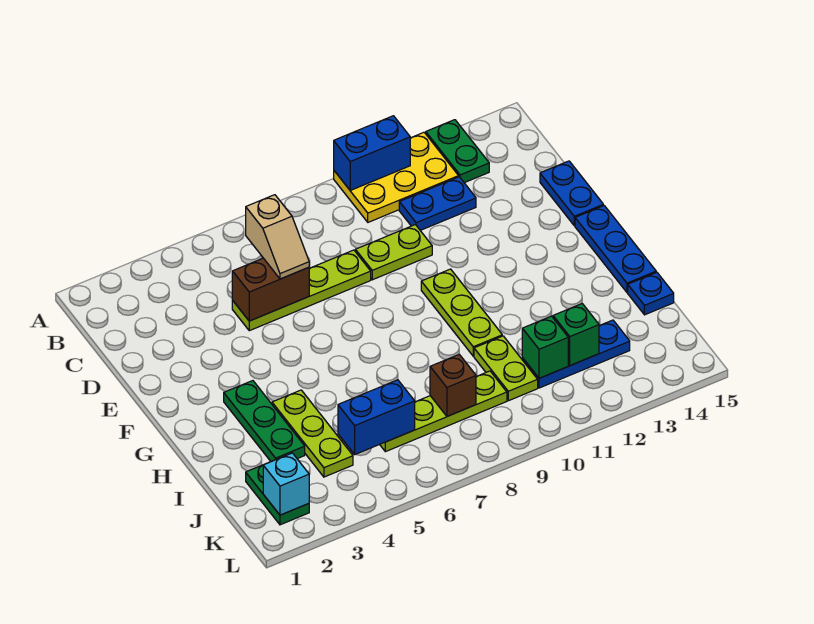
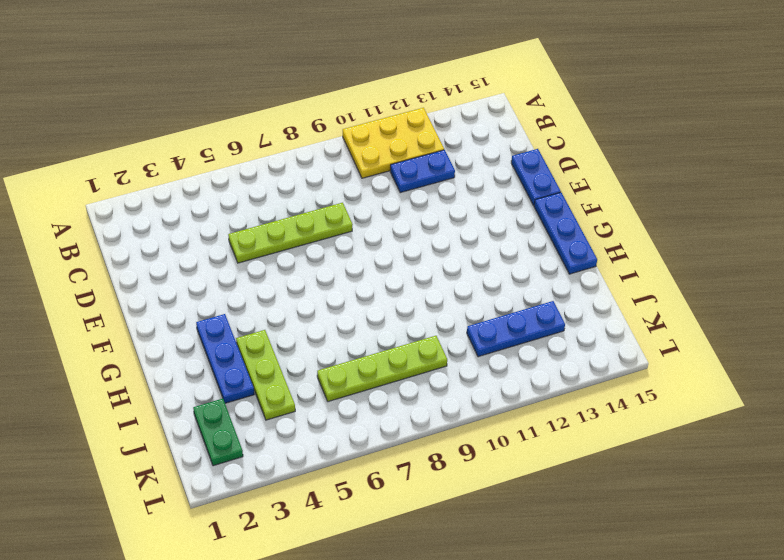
blue plate G3:I3 level 1 -> green plate G3:I3 level 1
none -> green plate A13:B13 level 1
none -> lime plate D9:D10 level 1
none -> lime plate F10:H10 level 1

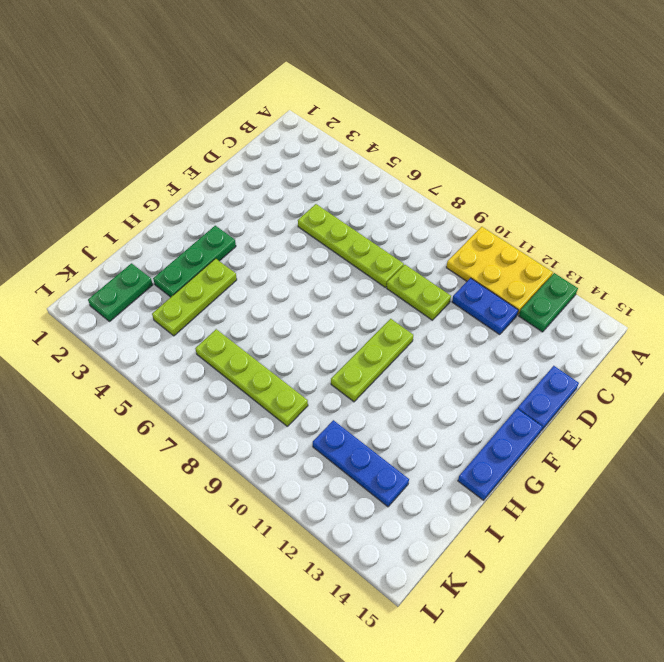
none -> lime plate I10:J10 level 1
none -> blue plate I15 level 1
none -> blue brick A10:A11 level 2

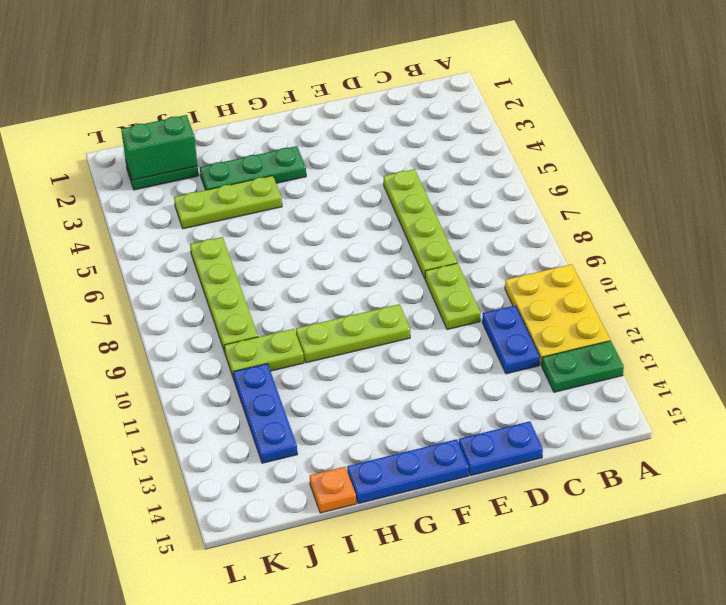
orange plate I15 level 1 -> blue plate I15 level 1
green brick J2:K2 level 2 -> cyan brick K2 level 2
none -> blue brick A10:A11 level 2
none -> brown brick D5:D6 level 2
none -> blue brick J5:J6 level 2

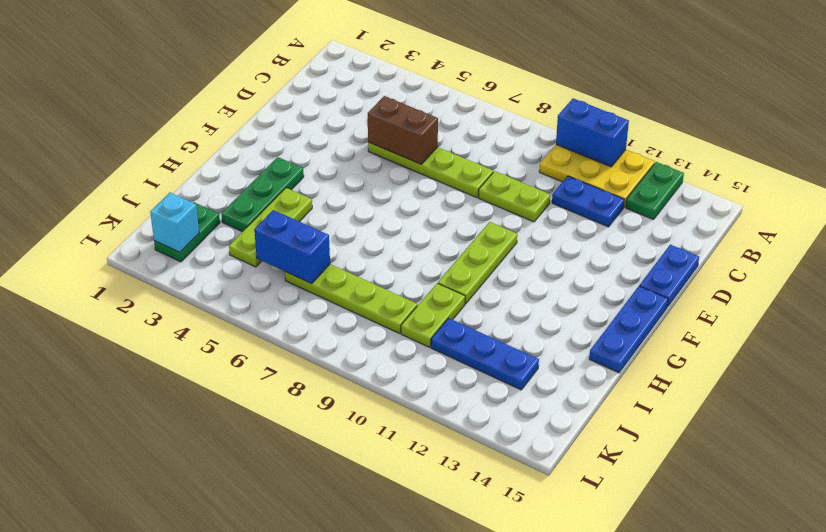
none -> blue plate I15 level 1
none -> brown brick J8 level 2
none -> green brick J11 level 2

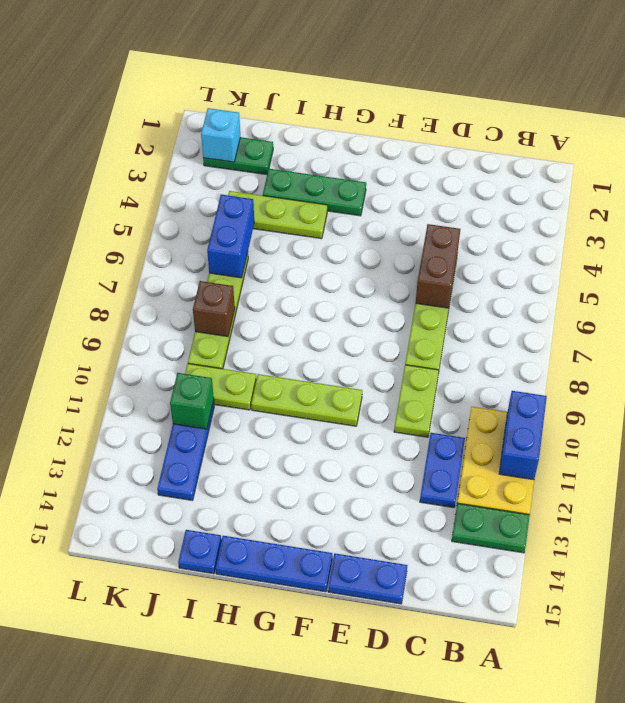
none -> green brick J12 level 2
none -> tan slope C6:D6 level 3 top C

